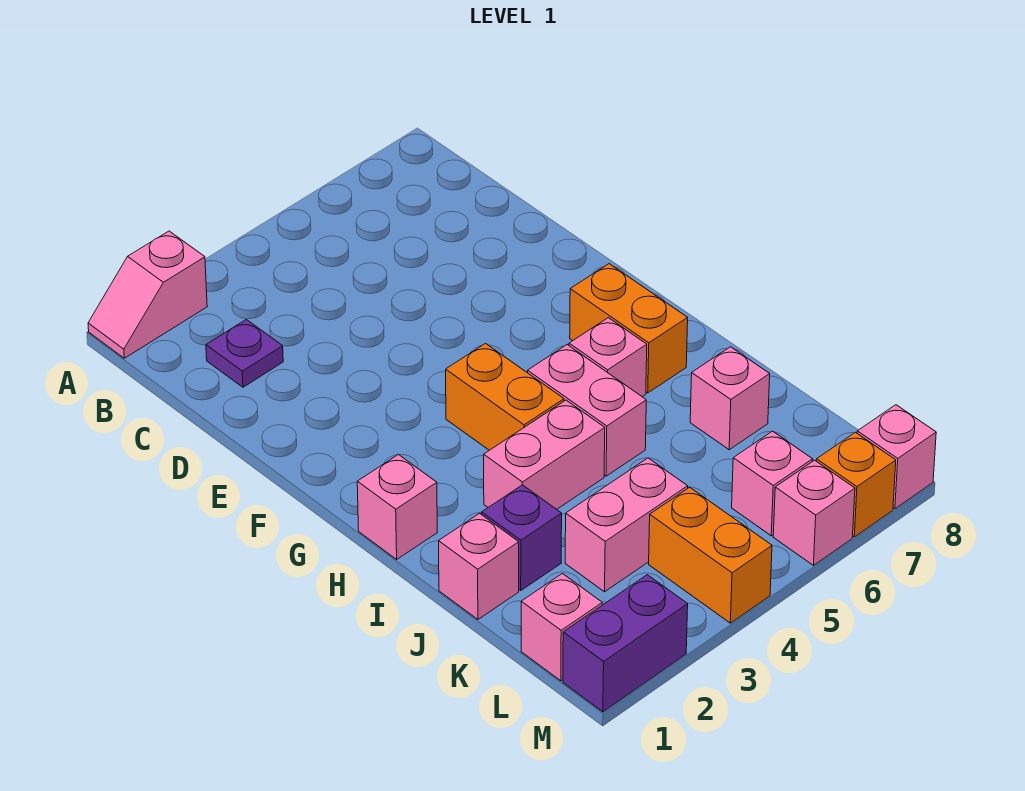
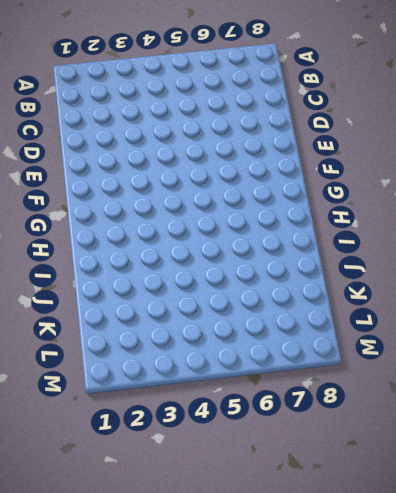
none -> pink slope A1:A2 level 1 top 2
none -> purple plate C2 level 1
none -> orange brick G4:H4 level 1

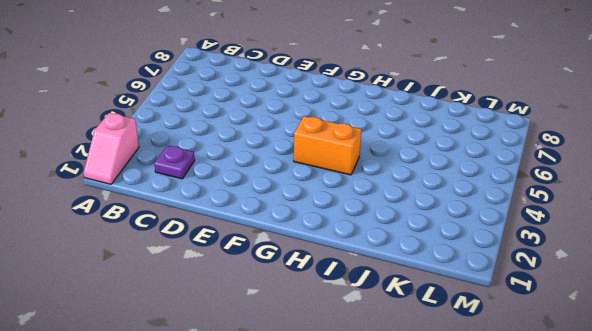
none -> orange brick G7:H7 level 1
none -> pink brick H1 level 1
none -> pink brick H5:I5 level 1

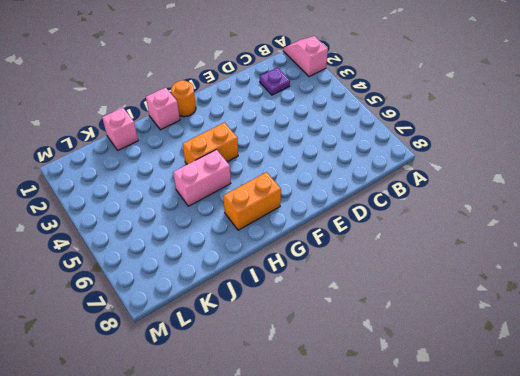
orange round brick G1 level 1 -> none
none -> pink brick H6 level 1
none -> pink brick I3:I4 level 1
none -> purple brick J2 level 1

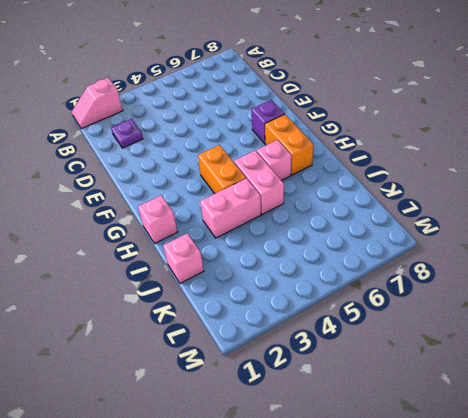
purple brick F7 level 1 -> purple brick J2 level 1
none -> pink brick J7 level 1
none -> pink brick K3:K4 level 1
none -> pink brick L1 level 1

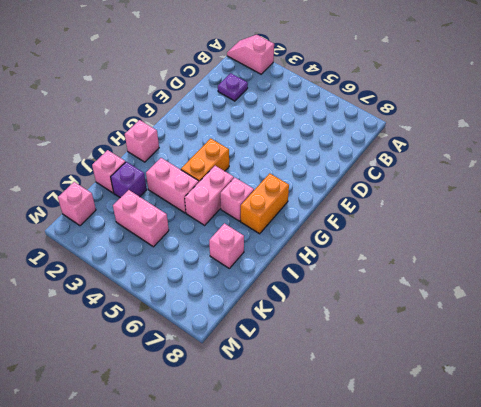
none -> orange brick L4:M4 level 1
none -> pink brick L6 level 1
none -> purple brick M1:M2 level 1

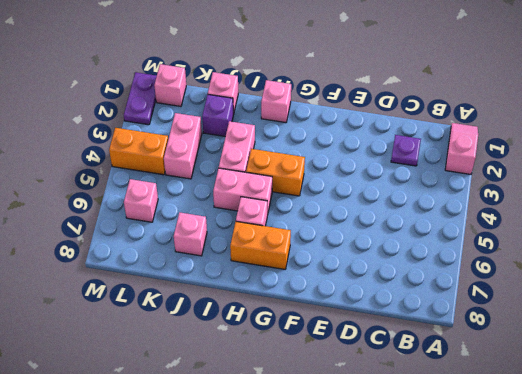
purple plate M1:M2 level 1 -> purple brick M1:M2 level 1
none -> pink brick M6 level 1
none -> orange brick M7 level 1
none -> pink brick M8 level 1

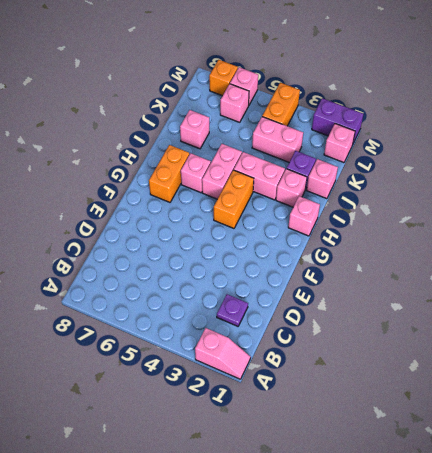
pink brick I2 level 1 -> pink brick M8 level 1

